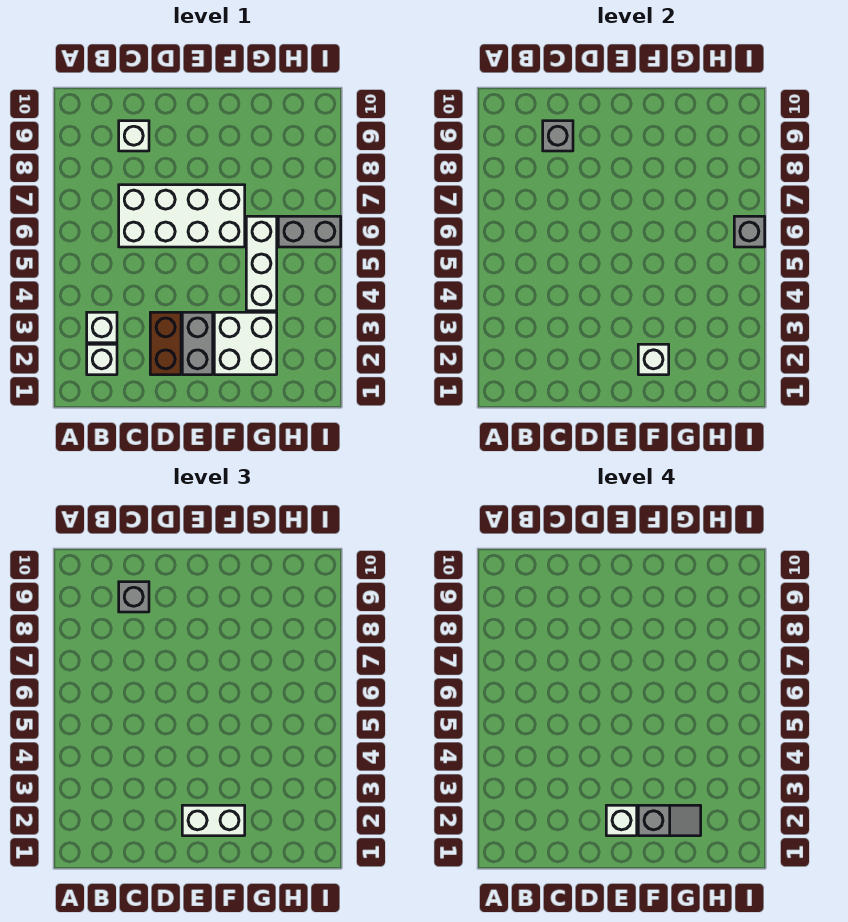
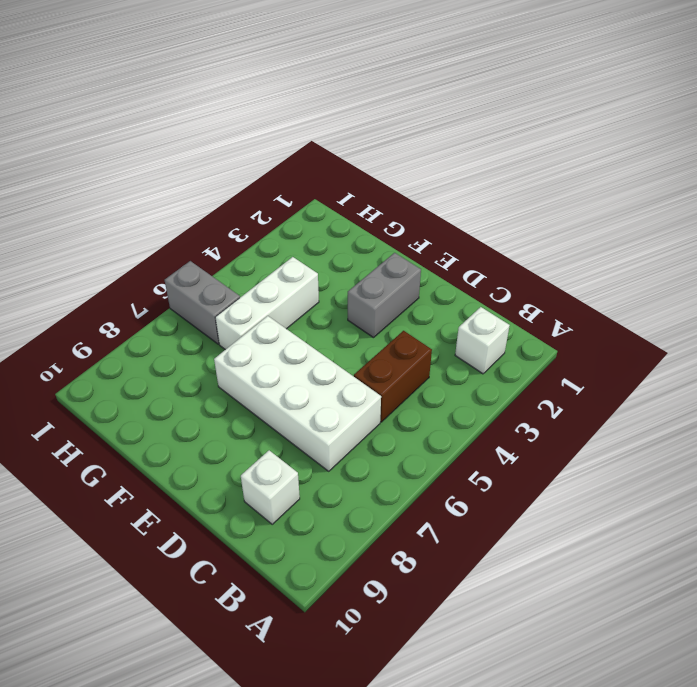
brown brick C4:C5 level 1 -> brown brick D2:D3 level 1
none -> white brick B3 level 1
none -> white brick F2:G3 level 1
none -> grey brick C9 level 2

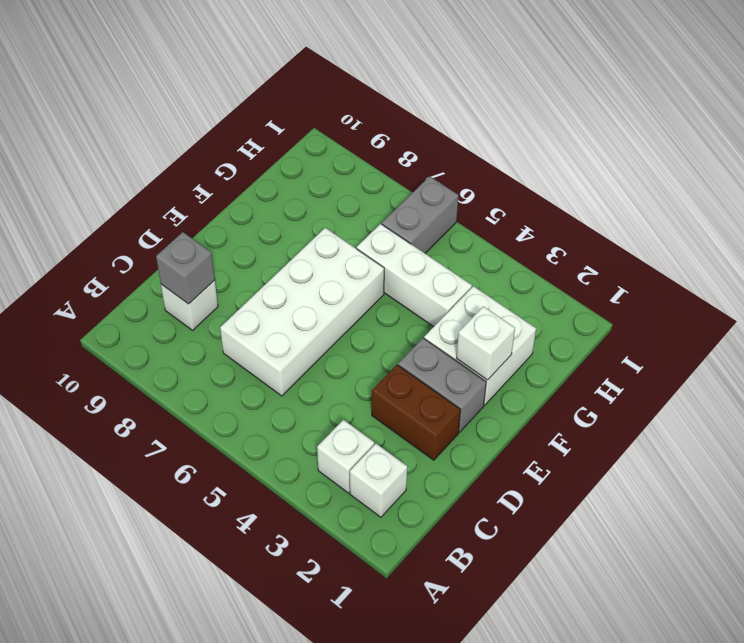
none -> grey brick I6 level 2
none -> grey brick C9 level 3
none -> white brick E2:F2 level 3

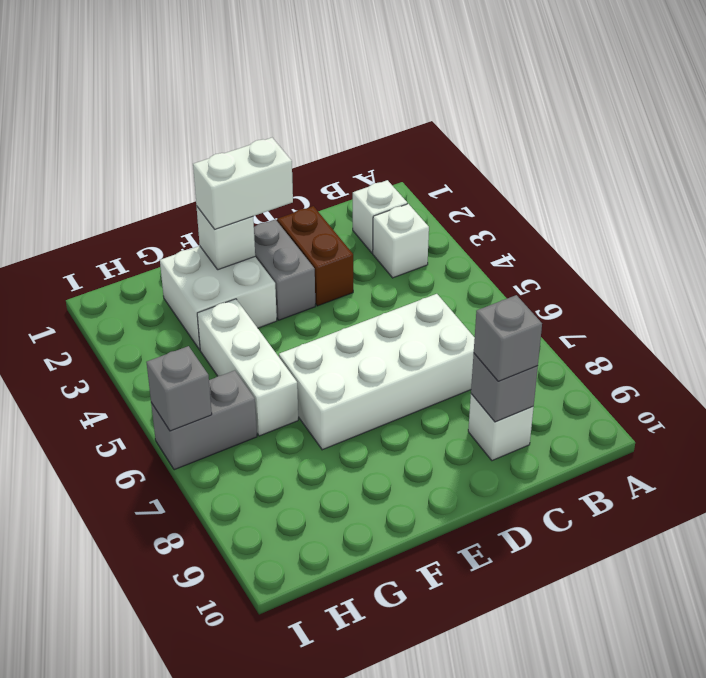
none -> white brick E2 level 4
none -> grey slope F2:G2 level 4 top F

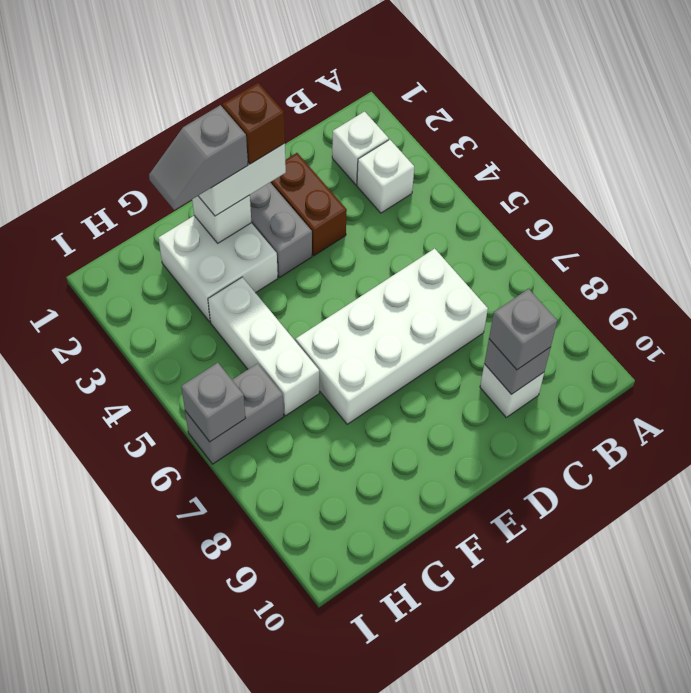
brown brick E2 level 4 -> white brick E2 level 4

